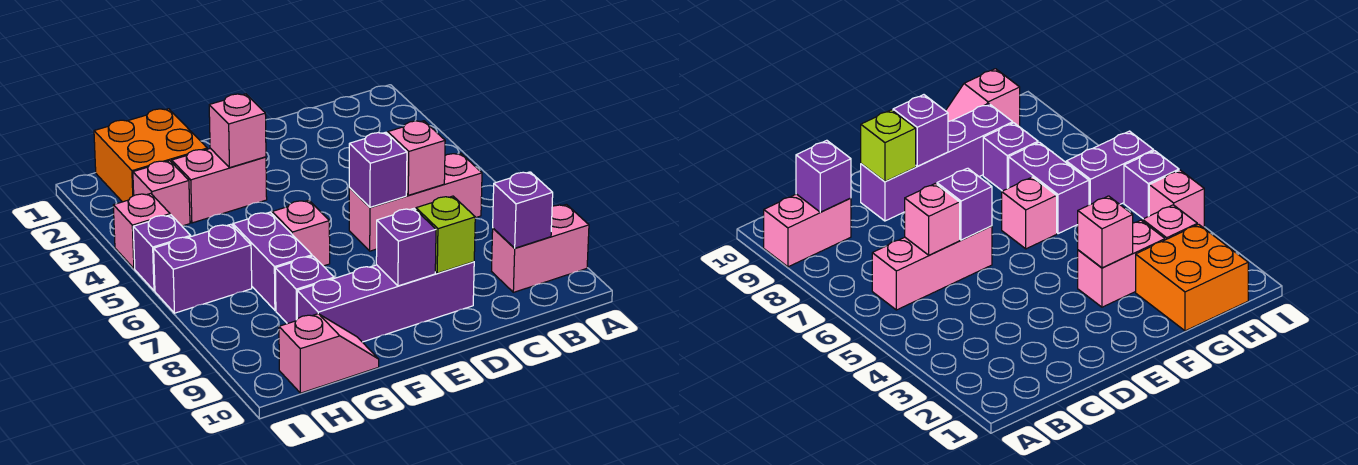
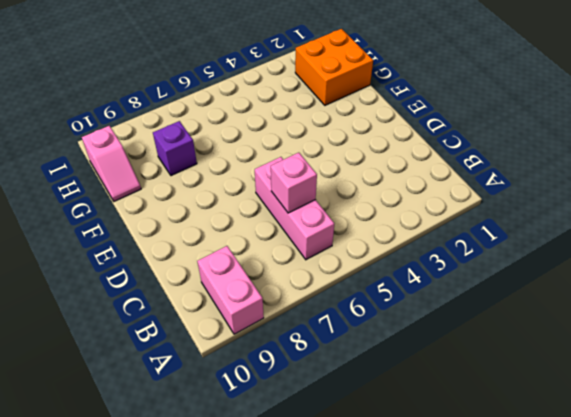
none -> purple brick D9:G9 level 1
none -> pink brick F3:G3 level 1
none -> pink brick F6 level 1

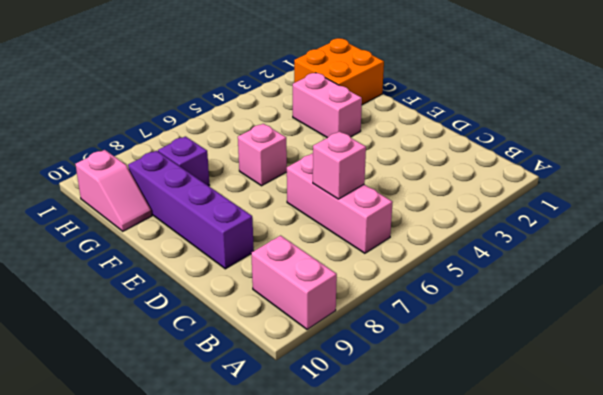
none -> purple brick G6:G7 level 1
none -> pink brick H3 level 1
none -> purple brick H6:I6 level 1

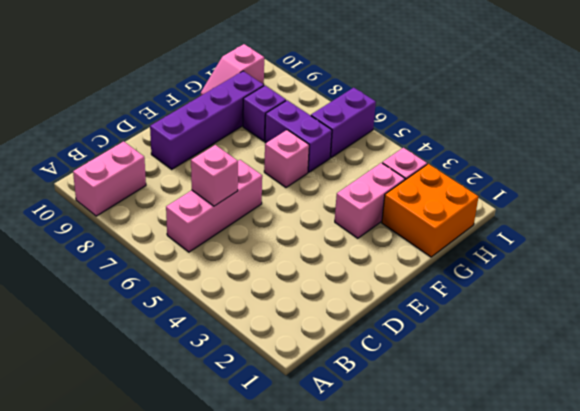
none -> pink brick I4 level 1
none -> purple brick I5 level 1
none -> purple brick B9 level 2

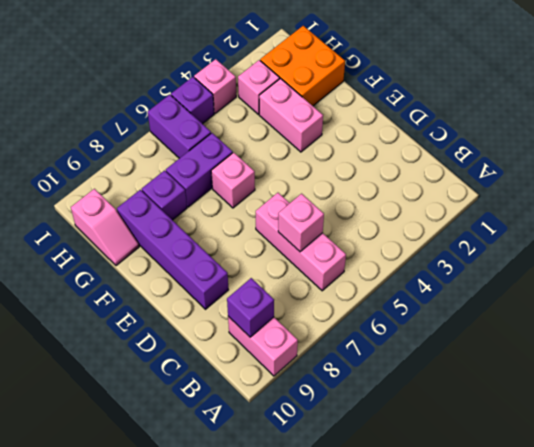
none -> purple brick D6 level 2
none -> lime brick D9 level 2
none -> purple brick E9 level 2

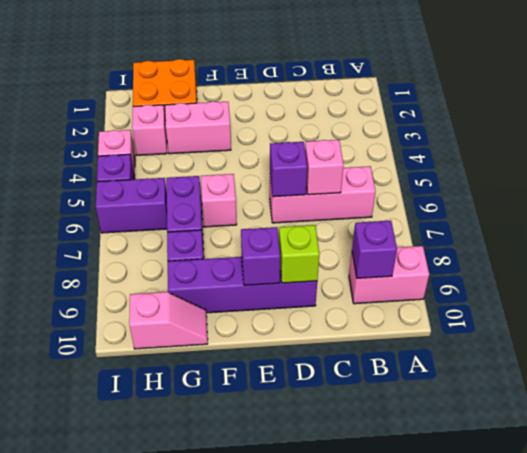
none -> pink brick F3 level 2

